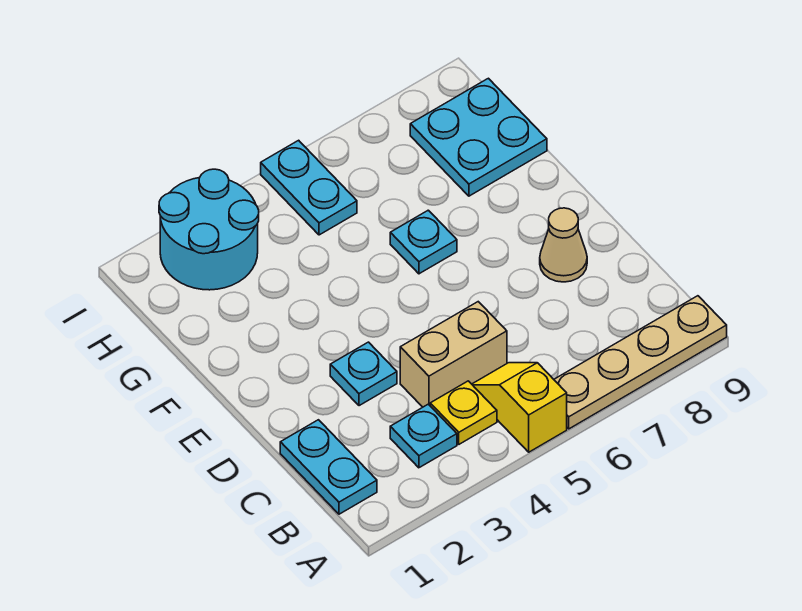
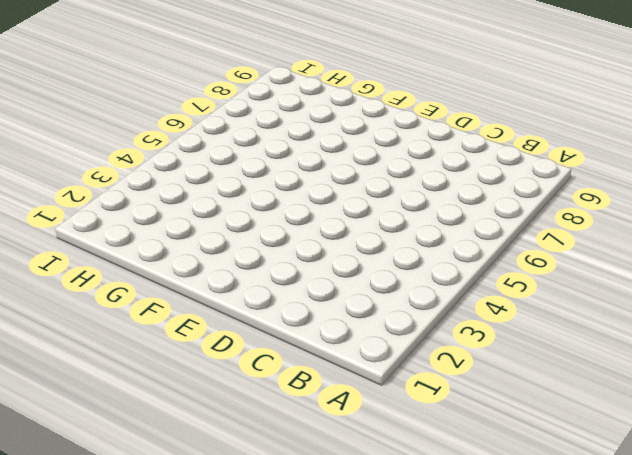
none -> yellow slope A5:B5 level 1 top A
none -> tan plate A6:A9 level 1
none -> cyan plate B1:C1 level 1

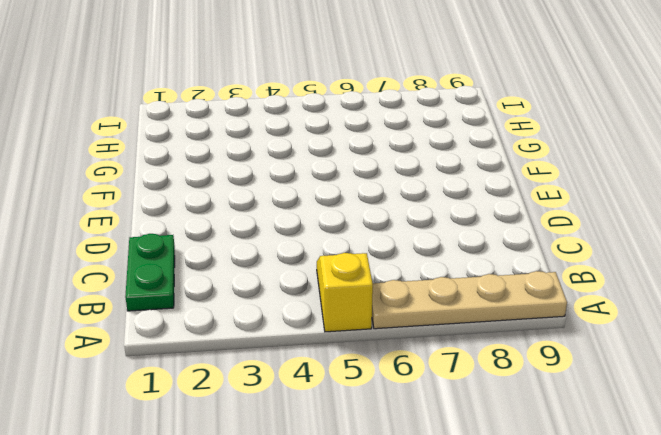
green plate B1:C1 level 1 -> cyan plate B1:C1 level 1
none -> cyan plate B3 level 1
none -> yellow plate B4 level 1
none -> tan brick C4:C5 level 1

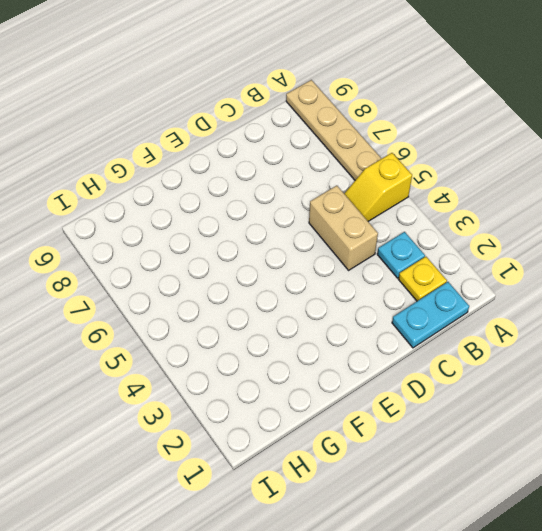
yellow plate B2 level 1 -> yellow plate B4 level 1
none -> cyan plate D3 level 1
none -> tan cone D8 level 1
none -> cyan plate F6 level 1

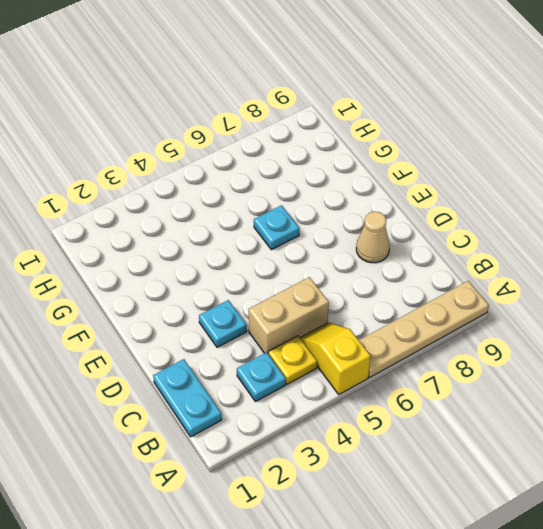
none -> cyan plate G8:H9 level 1
none -> cyan round brick H2:I3 level 1
none -> cyan plate H5:I5 level 1

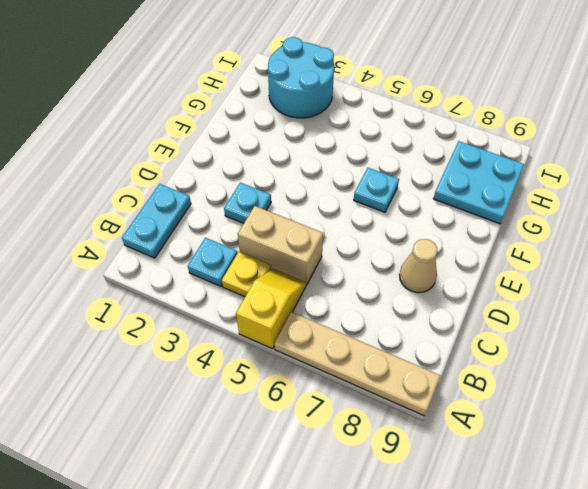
none -> cyan plate H5:I5 level 1

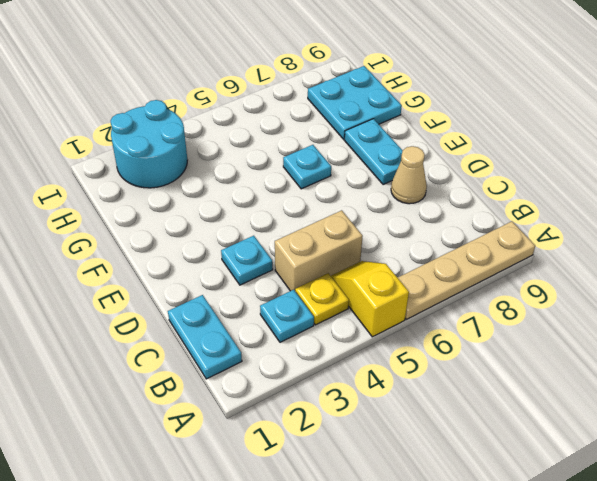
cyan plate E8:F8 level 1 -> cyan plate H5:I5 level 1

